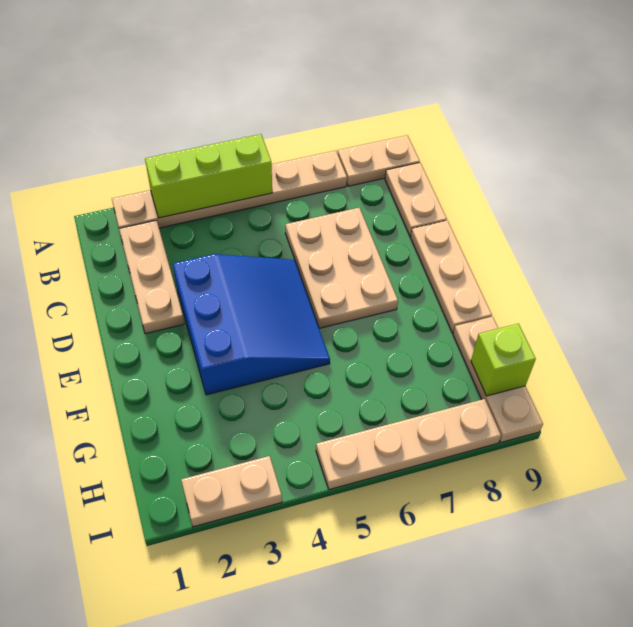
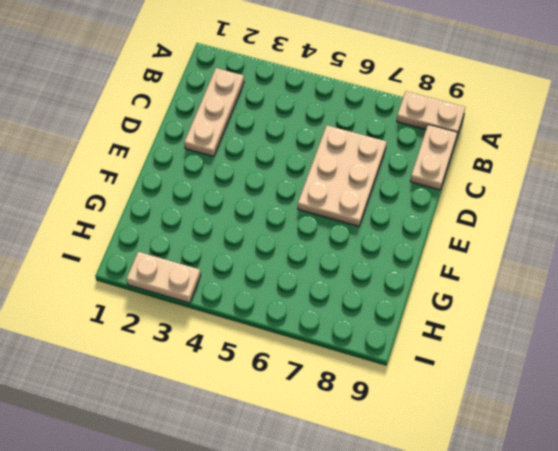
none -> tan plate A2:A7 level 1
none -> blue slope D3:F5 level 1 top 3
none -> tan plate D9:F9 level 1

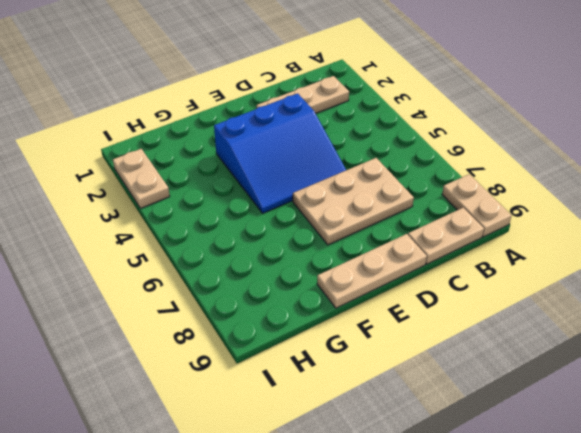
none -> tan plate A2:A7 level 1
none -> tan plate G9:I9 level 1
none -> tan plate I5:I8 level 1

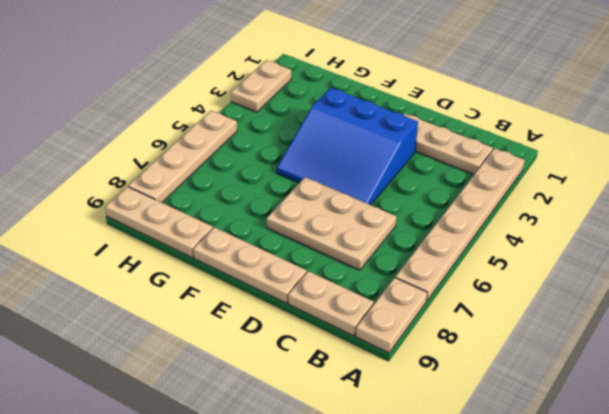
none -> lime brick A3:A5 level 2
none -> lime brick H9 level 2

